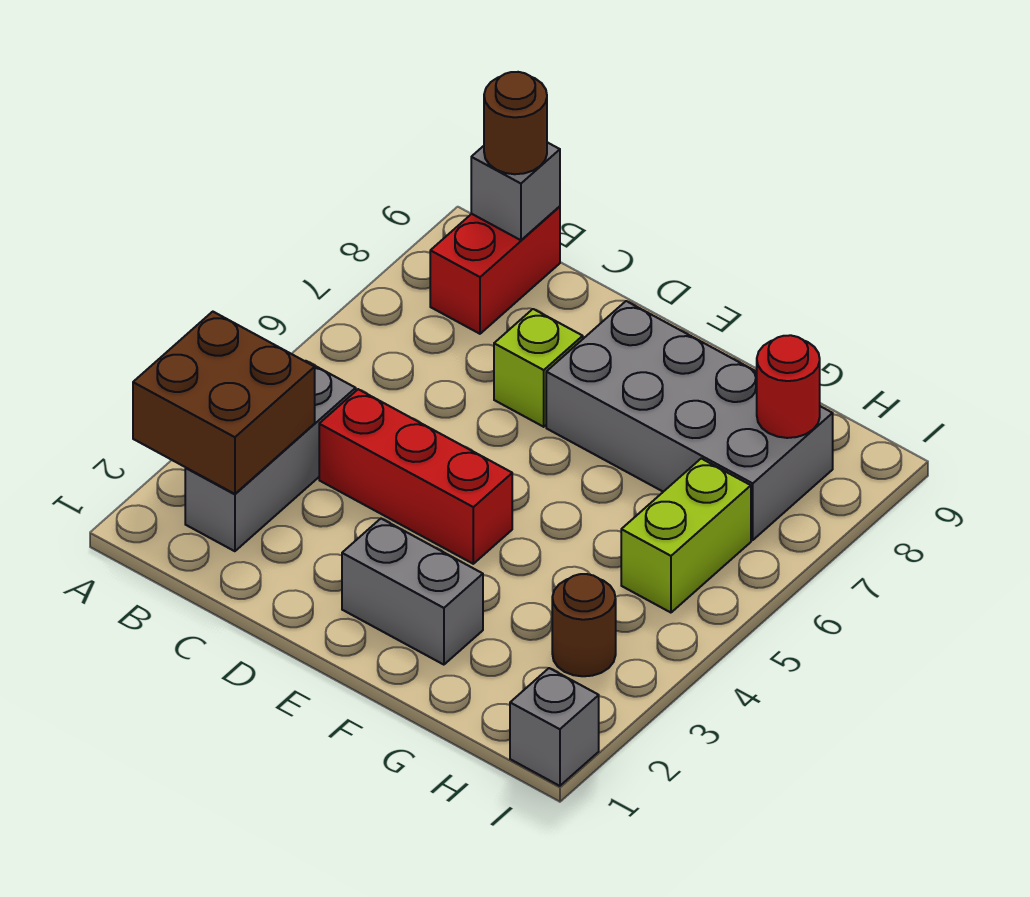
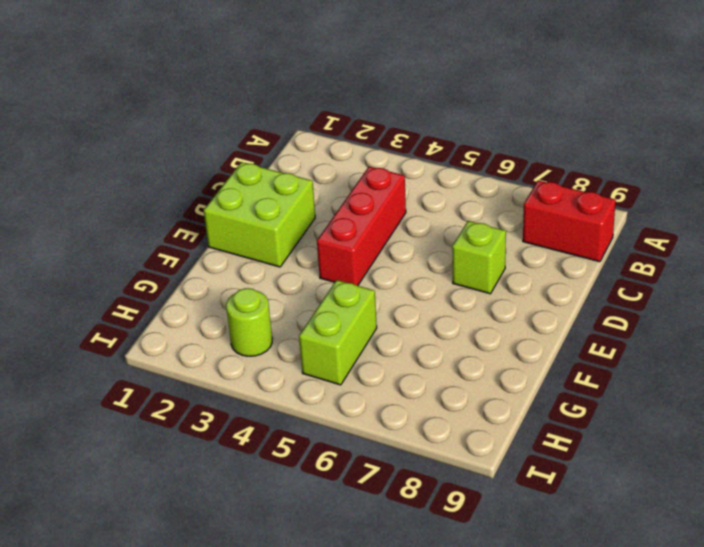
lime brick D1:E2 level 1 -> grey brick E2:F2 level 1
lime brick G5:H5 level 1 -> lime brick H5:H6 level 1
lime round brick H3 level 1 -> brown round brick H3 level 1
none -> grey brick B2:B4 level 1
none -> grey brick E7:H8 level 1
none -> grey brick I1 level 1

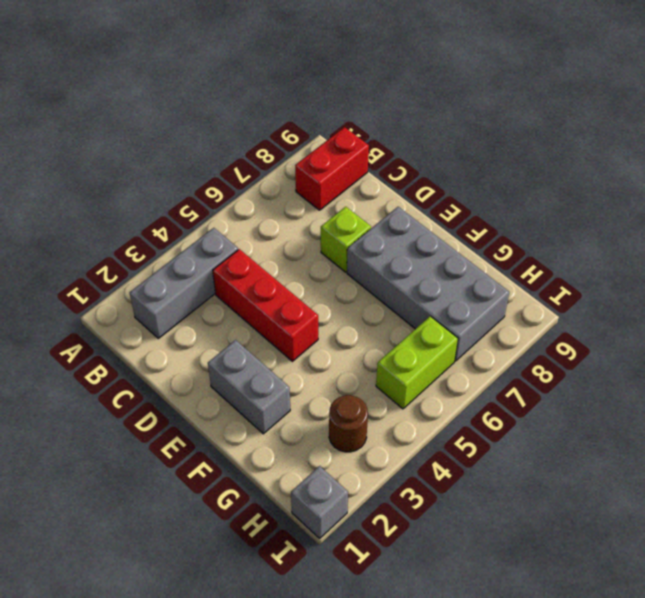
none -> brown brick A2:B3 level 2
none -> grey brick B9 level 2
none -> red round brick H8 level 2

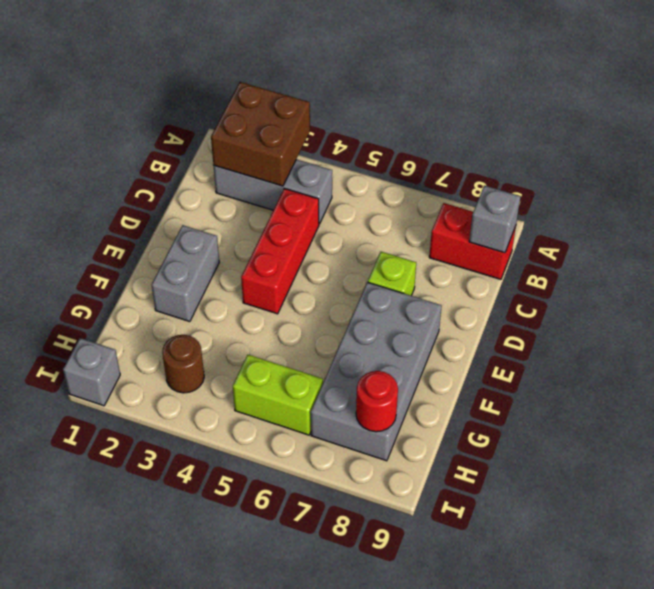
none -> brown round brick B9 level 3

